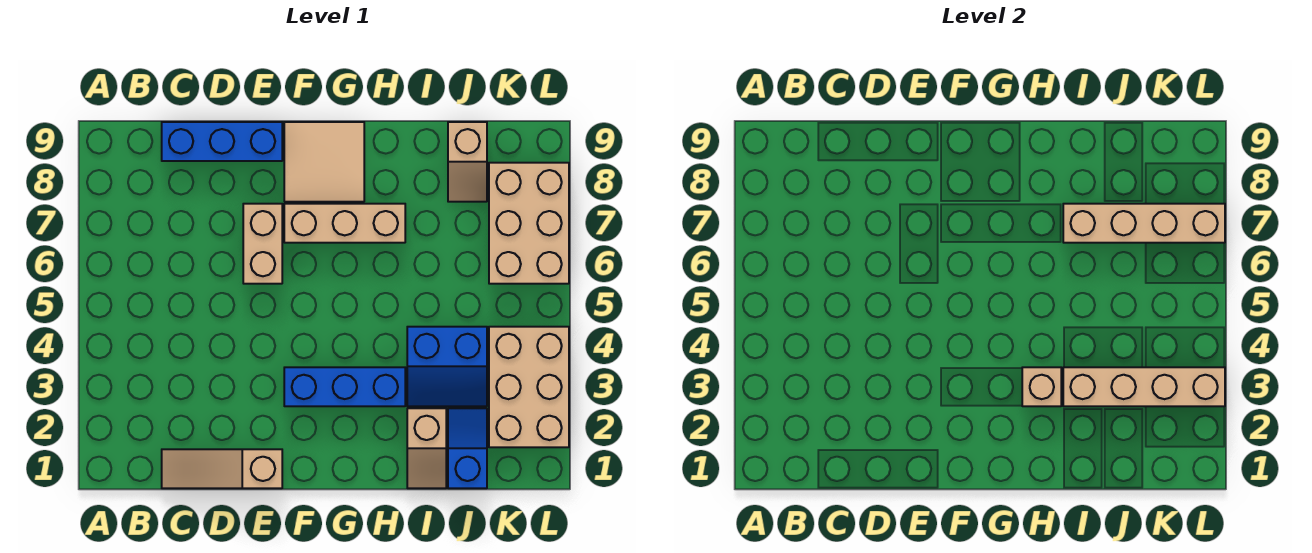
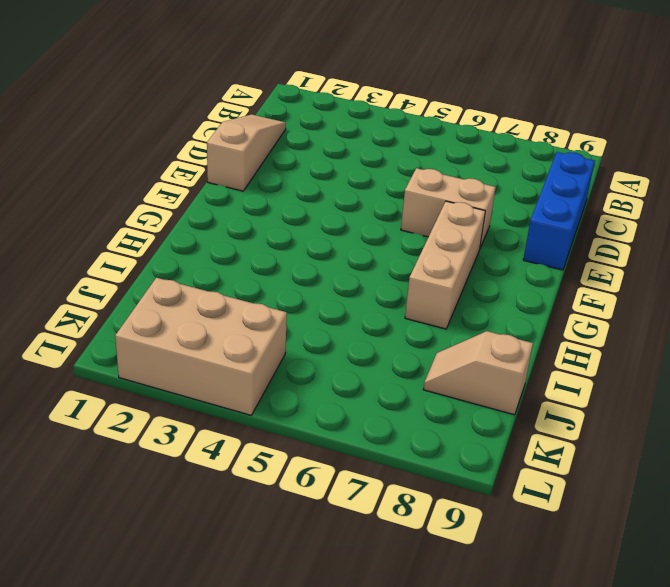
none -> blue brick F3:H3 level 1
none -> tan tile F8:G9 level 1
none -> tan slope I1:I2 level 1 top 2

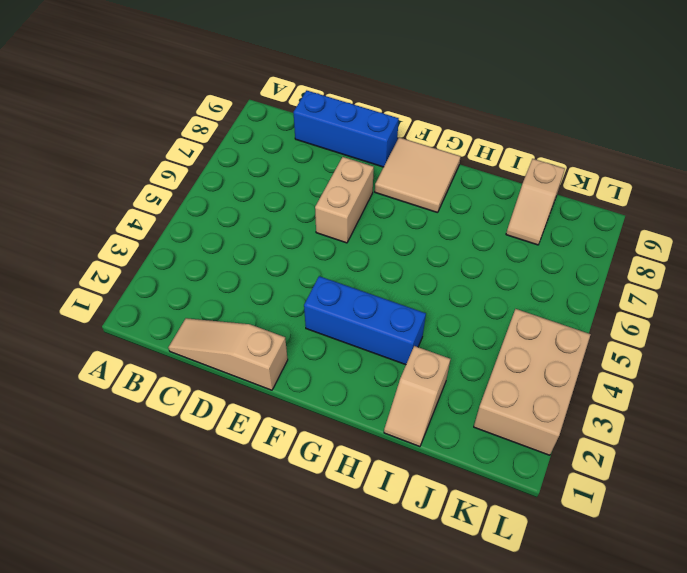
none -> tan brick F7:H7 level 1
none -> blue slope I3:J4 level 1 top 4
none -> blue slope J1:J2 level 1 top 1

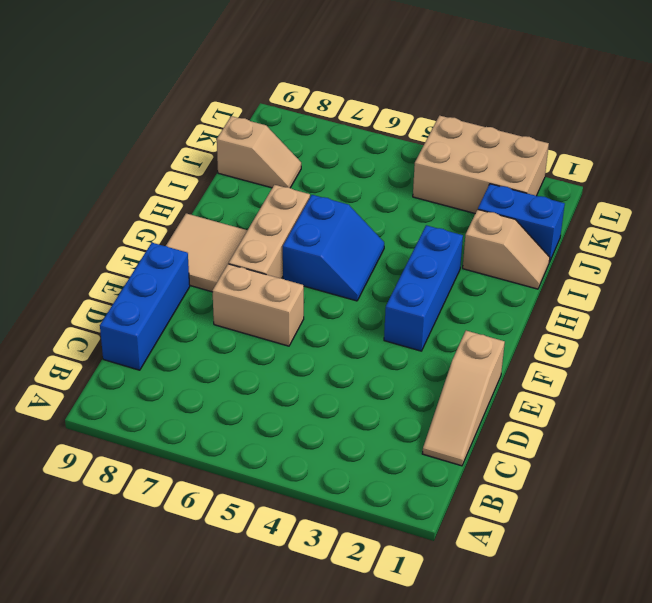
blue slope G5:H6 level 1 top 6 -> blue slope I3:J4 level 1 top 4
blue brick J1:J2 level 1 -> blue slope J1:J2 level 1 top 1
none -> tan brick K6:L8 level 1
none -> tan brick H3 level 2
none -> tan brick I3:L3 level 2

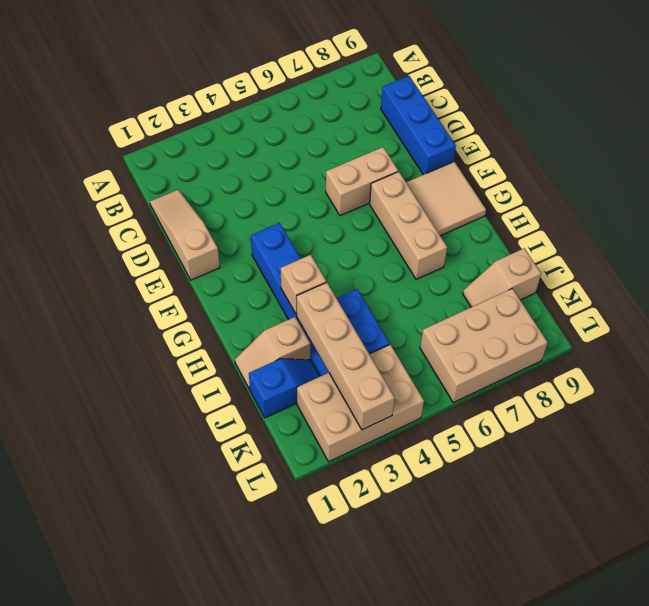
none -> tan brick I7:L7 level 2

